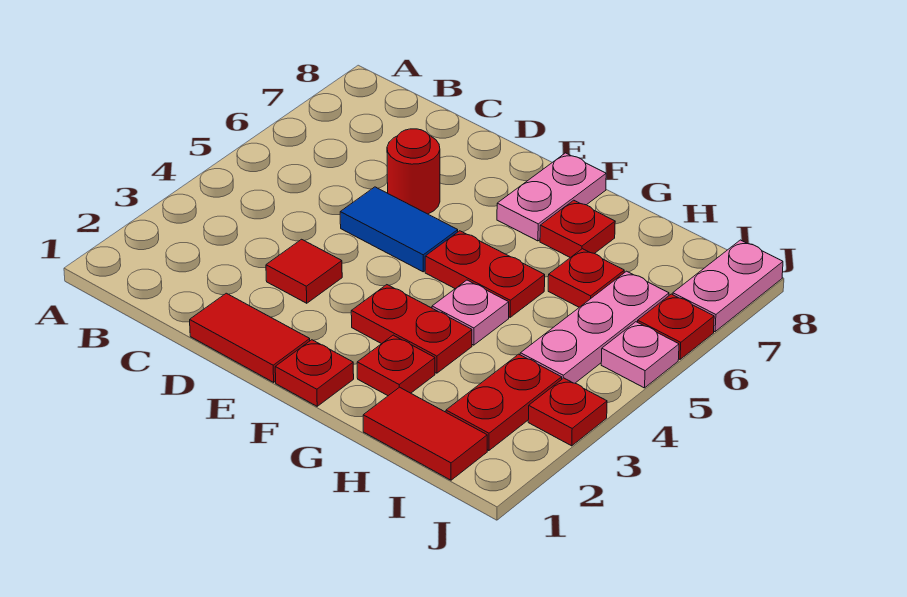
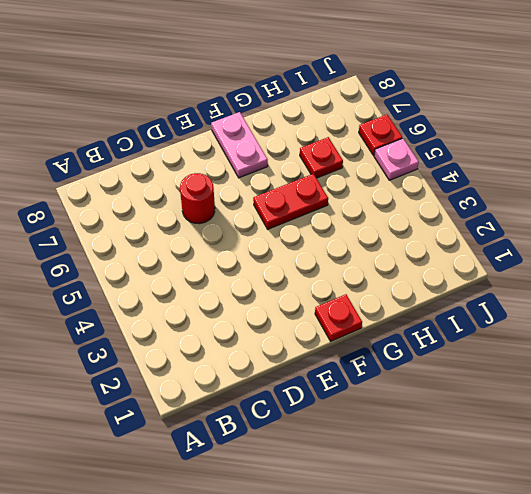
none -> red tile D1:E1 level 1
none -> red tile D3 level 1
none -> blue tile D5:E5 level 1

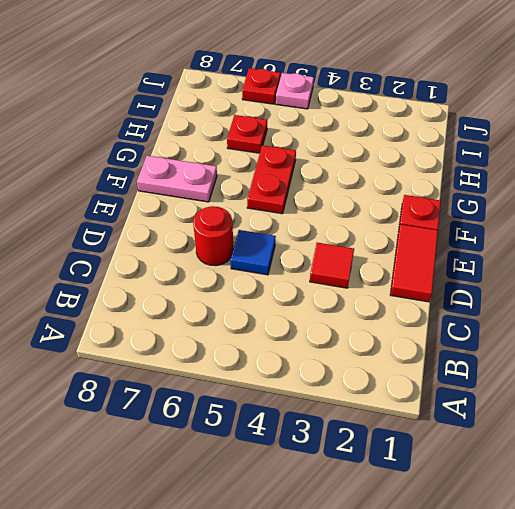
blue tile D5 level 1 -> blue tile D5:E5 level 1
none -> red plate F3:G3 level 1
none -> red plate G2 level 1
none -> pink plate G4 level 1

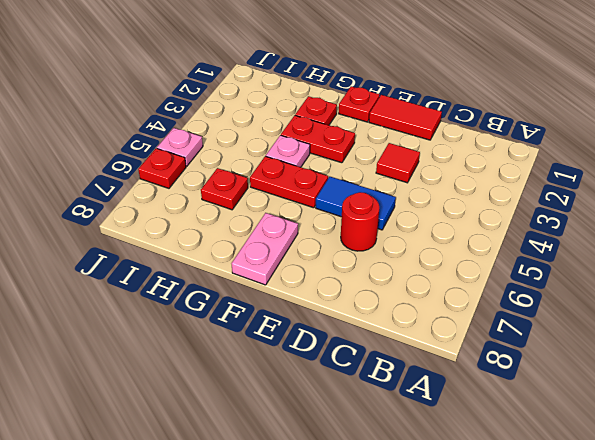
none -> red plate G7 level 1
none -> red tile H1:I1 level 1
none -> red plate I2:I3 level 1

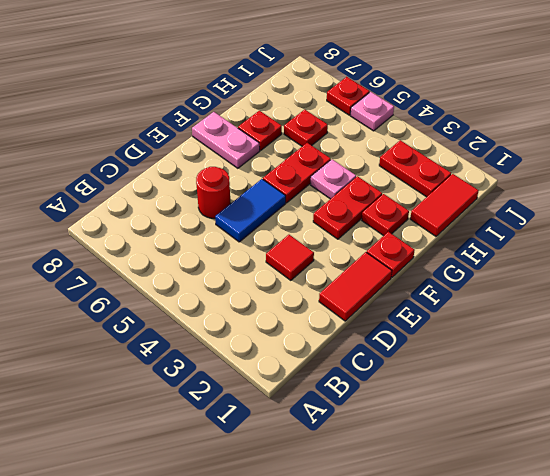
none -> pink plate I4:I6 level 1
none -> red plate J3 level 1
none -> pink plate J7:J8 level 1

